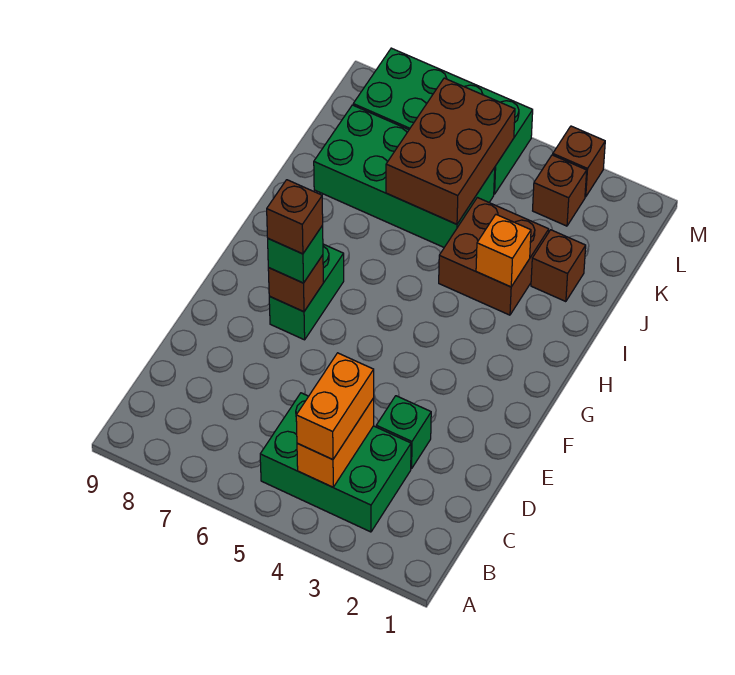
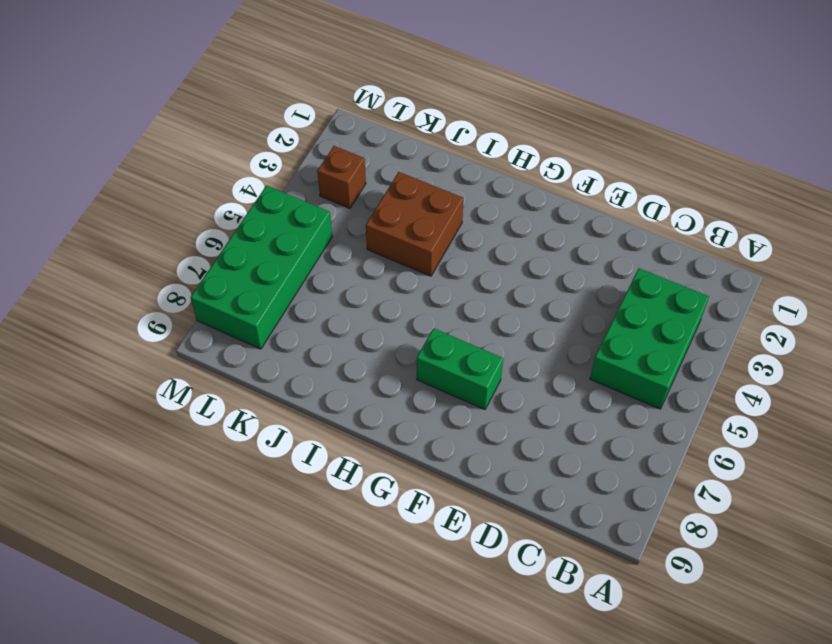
none -> green brick D3 level 1
none -> brown brick J2 level 1
none -> green brick J5:K8 level 1

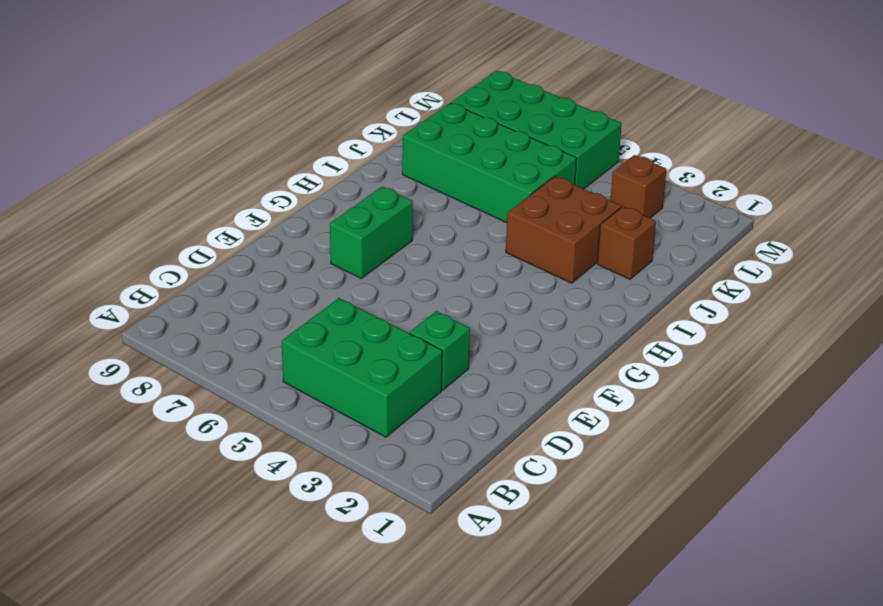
none -> brown brick M3 level 1
none -> orange brick B4:C4 level 2
none -> brown brick F7 level 2

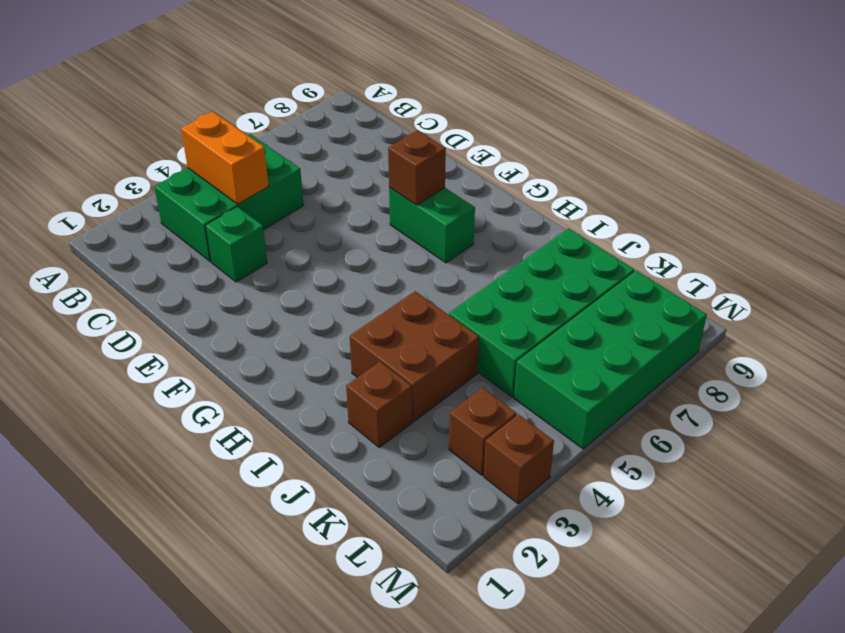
none -> orange brick I3 level 2
none -> brown brick J5:L6 level 2
none -> orange brick B4:C4 level 3

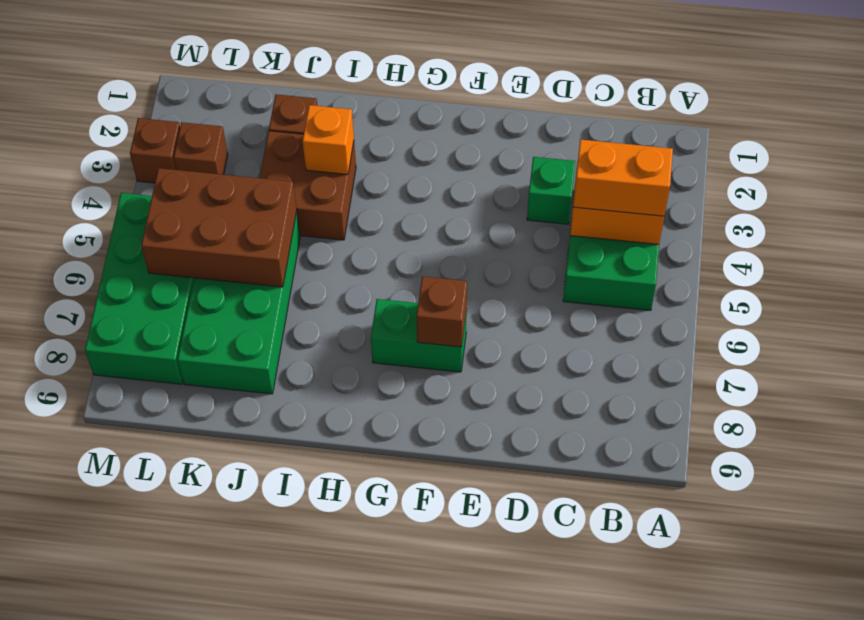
none -> green brick F7 level 3
none -> brown brick F7 level 4

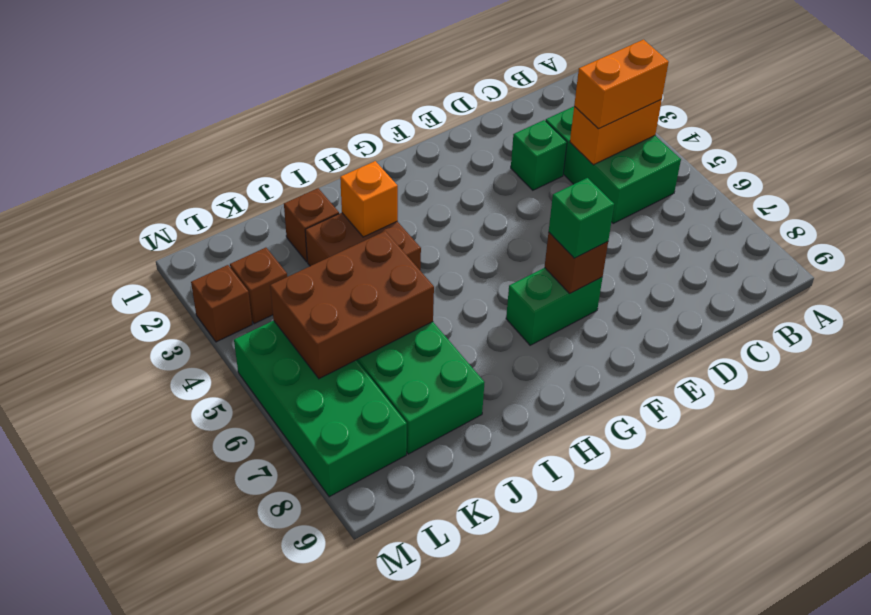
none -> brown brick F7 level 4

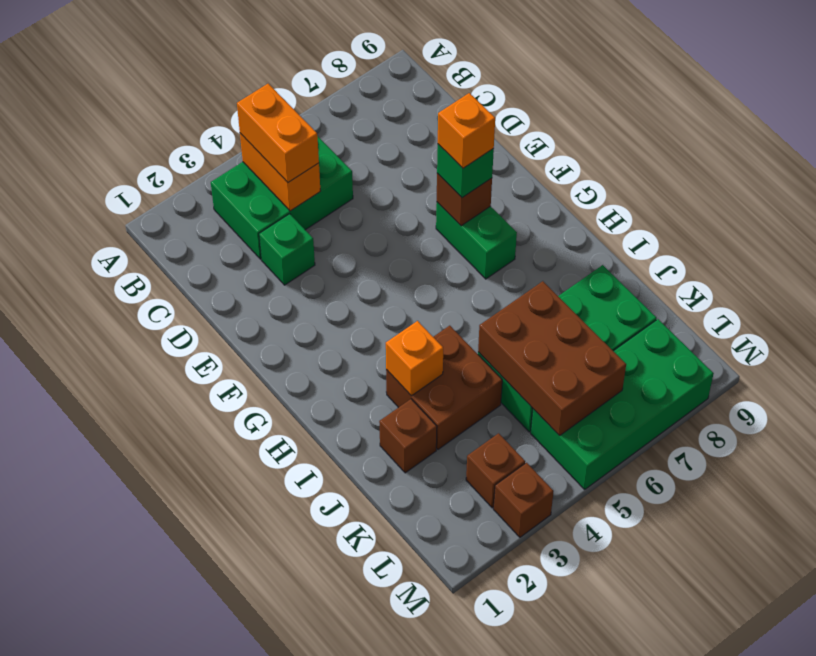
orange brick F7 level 4 -> brown brick F7 level 4

